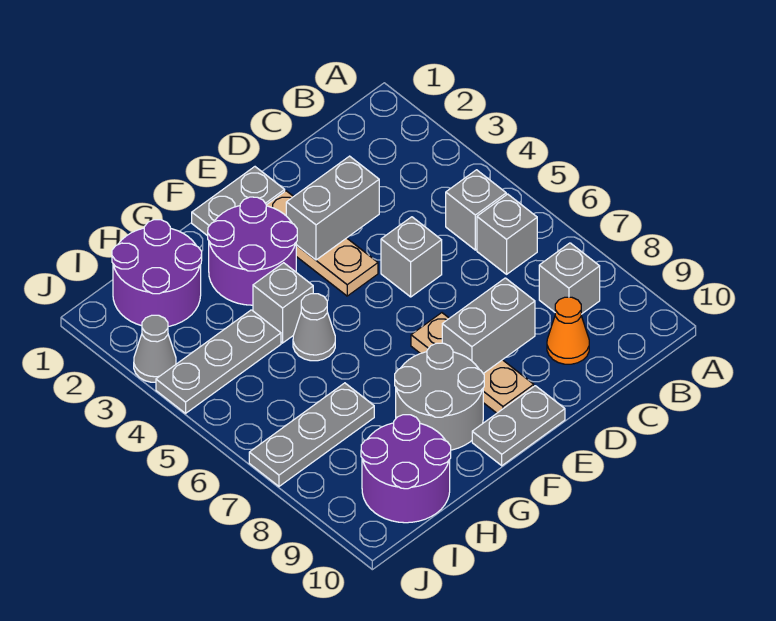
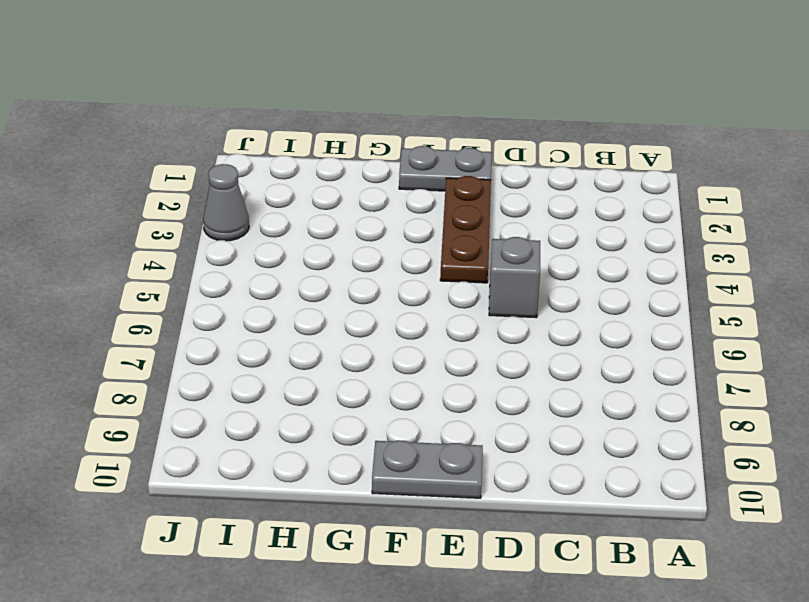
brown plate E2:E4 level 1 -> tan plate E2:E4 level 1
none -> grey brick B5 level 1
none -> grey brick B6 level 1
none -> grey brick B8 level 1

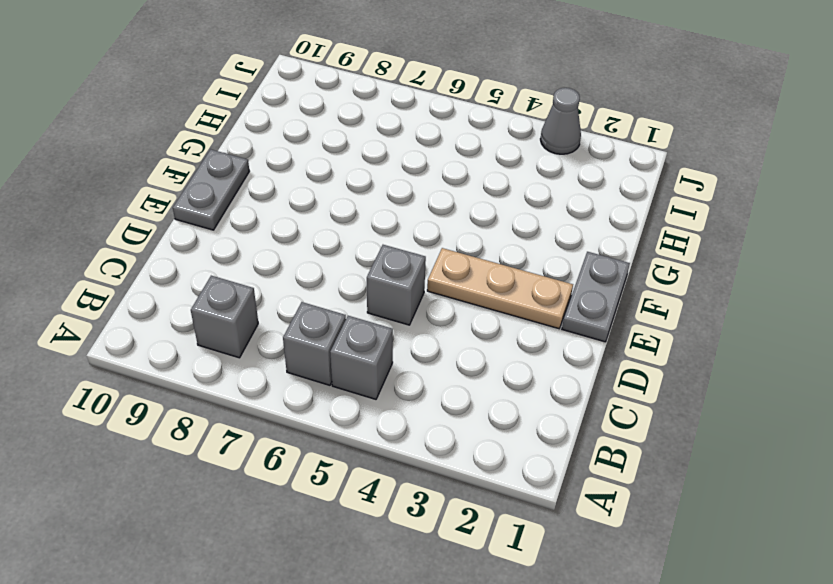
none -> orange cone C9 level 1
none -> tan plate E7:E9 level 1
none -> purple round brick F2:G3 level 1

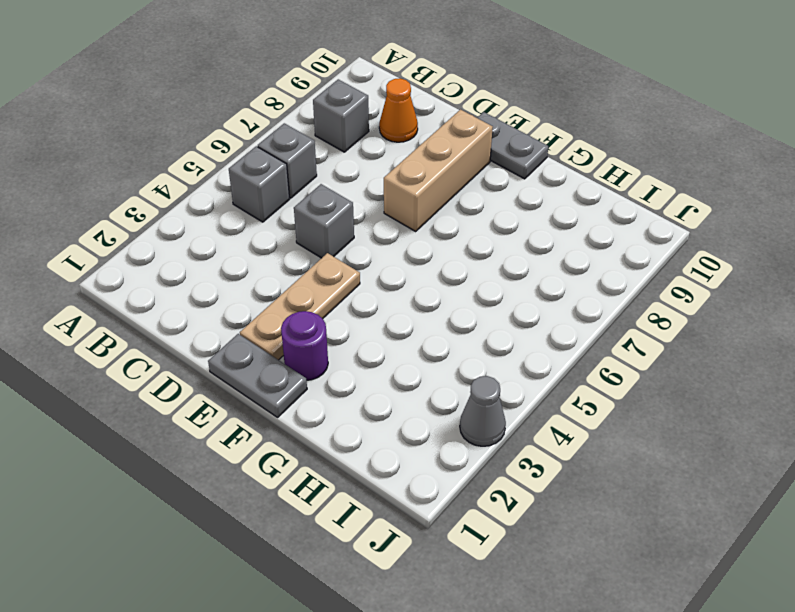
tan brick E7:E9 level 1 -> tan plate E7:E9 level 1
purple round brick F2 level 1 -> purple round brick F2:G3 level 1
none -> grey round brick F8:G9 level 1
none -> grey brick G4 level 1
none -> grey cone G5 level 1

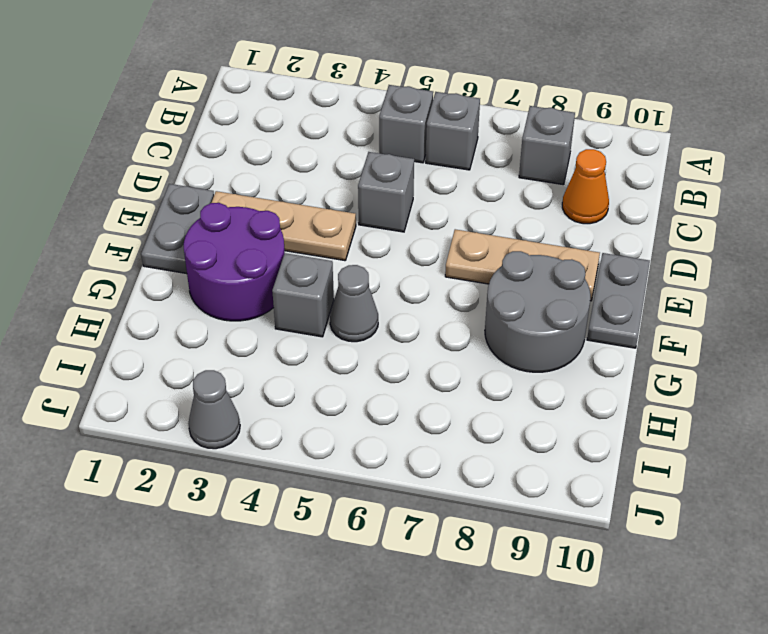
none -> purple round brick H1:I2 level 1
none -> grey plate H4:J4 level 1
none -> grey plate H7:J7 level 1

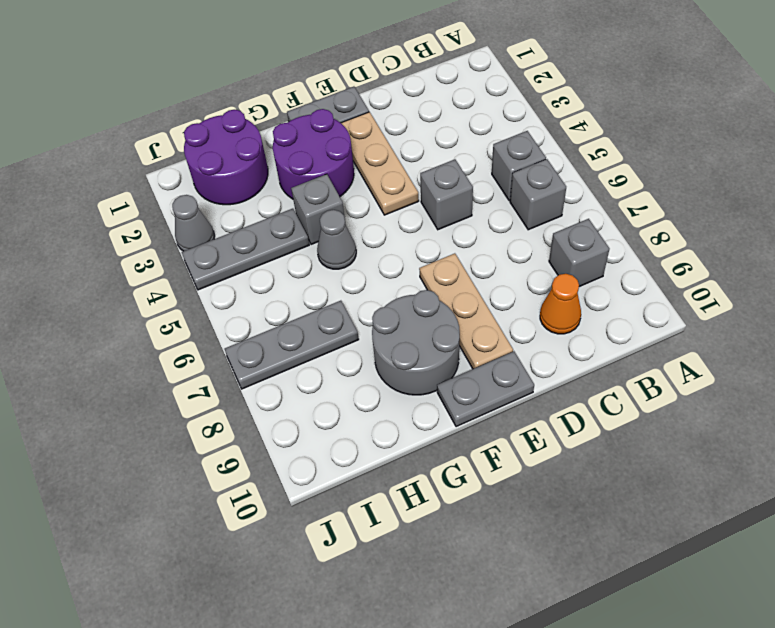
none -> purple round brick H9:I10 level 1
none -> grey brick D3:E3 level 2
none -> grey brick D8:E8 level 2

